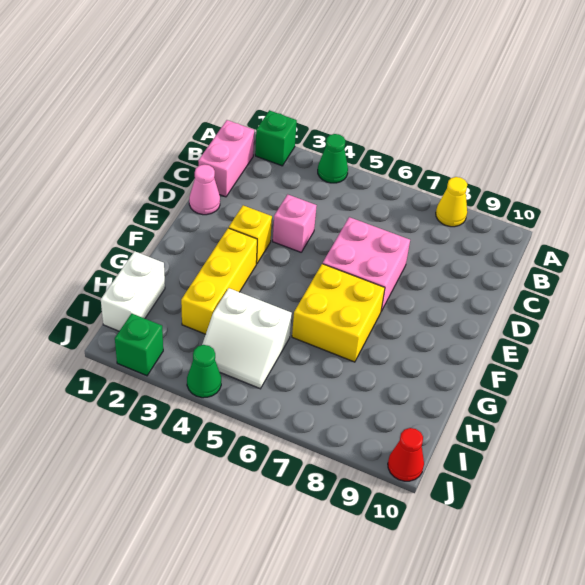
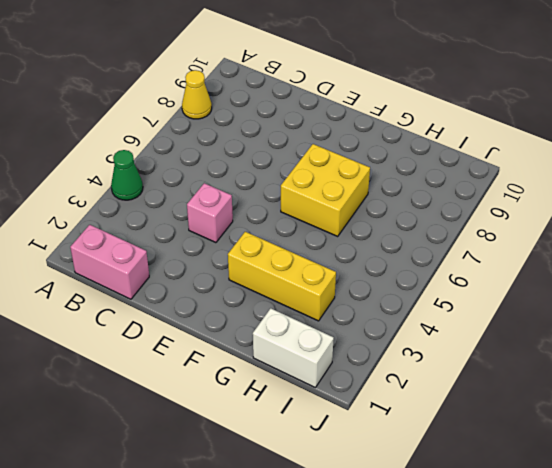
none -> green brick A2 level 1
none -> pink cone D1 level 1
none -> pink brick D6:E7 level 1

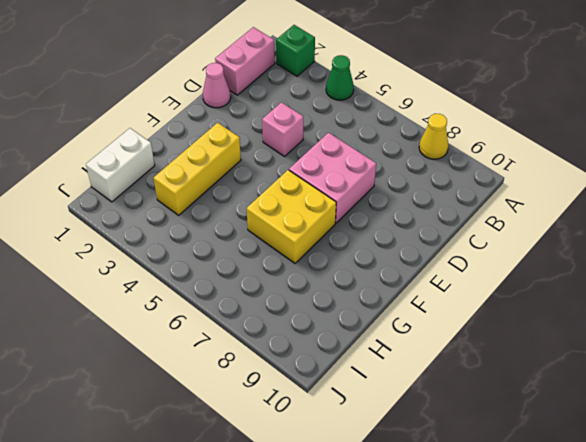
none -> yellow brick E3 level 1
none -> white slope H4:I5 level 1 top H
none -> green brick J2 level 1

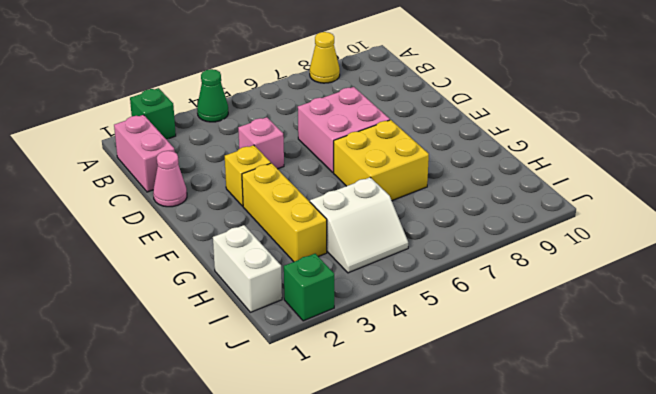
none -> green cone J4 level 1
none -> red cone J10 level 1

